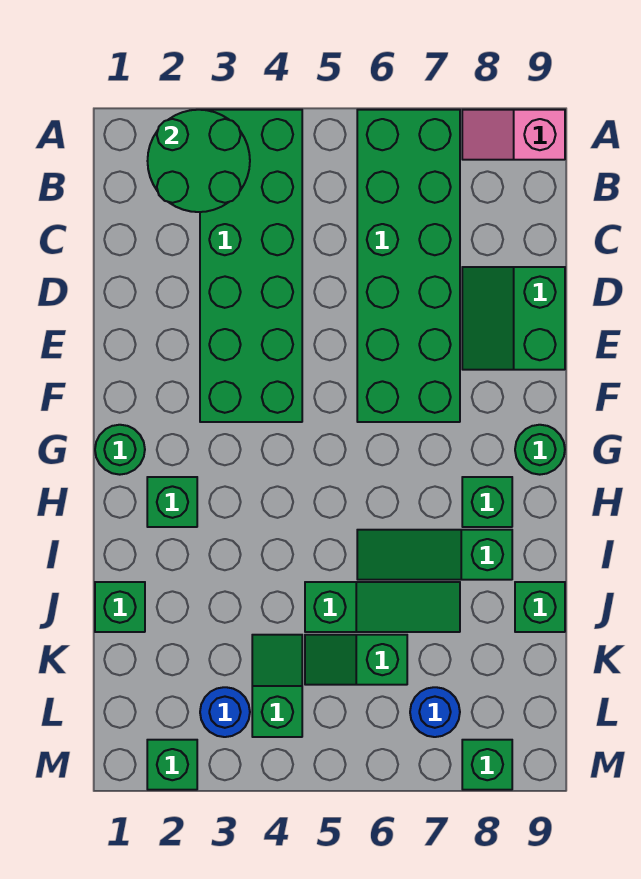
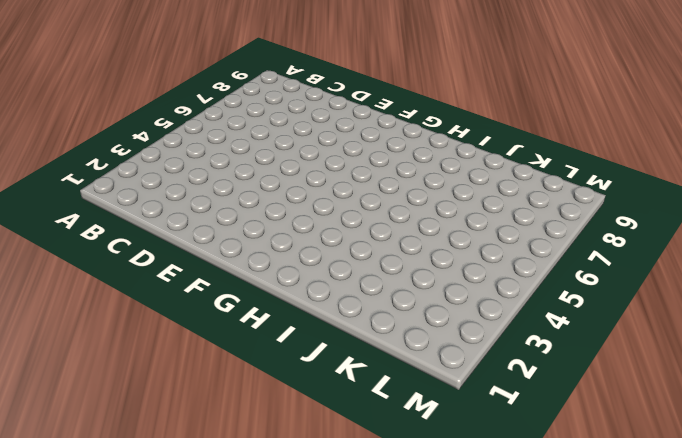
none -> green brick A3:F4 level 1
none -> green brick A6:F7 level 1
none -> pink slope A8:A9 level 1 top 9

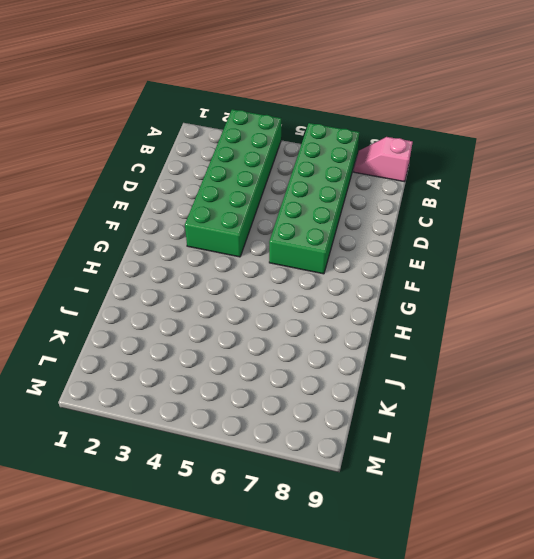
none -> green slope D8:E9 level 1 top 9
none -> green round brick G1 level 1
none -> green round brick G9 level 1

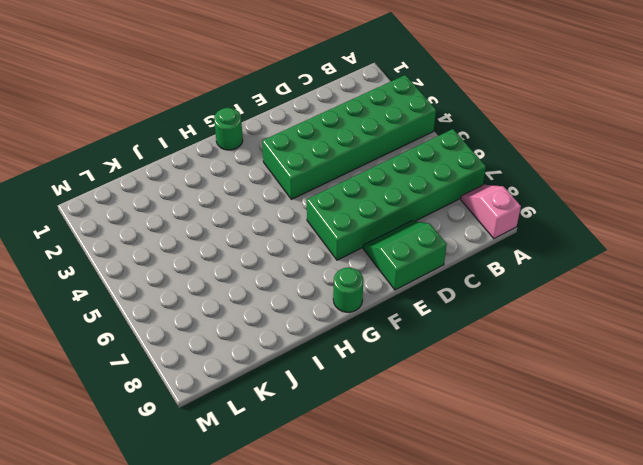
none -> green brick H2 level 1
none -> green brick H8 level 1
none -> green slope I6:I8 level 1 top 8

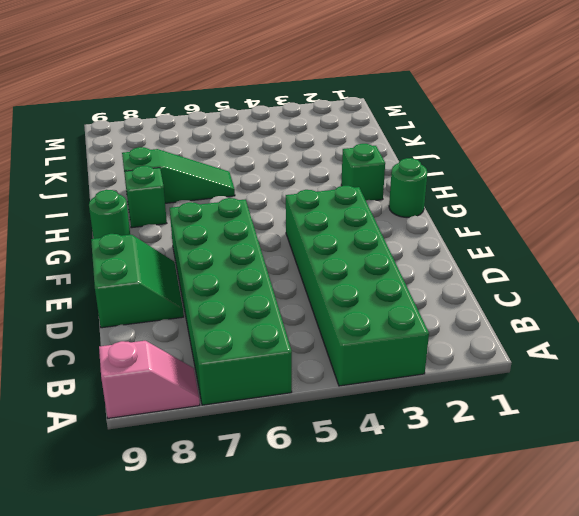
none -> green brick J1 level 1
none -> green slope J5:J7 level 1 top 5
none -> green brick J9 level 1

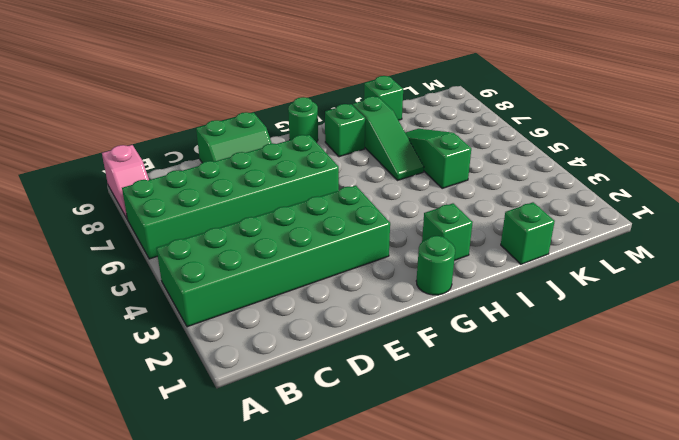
none -> green slope K4:L4 level 1 top L
none -> green slope K5:K6 level 1 top 6
none -> blue round brick L3 level 1

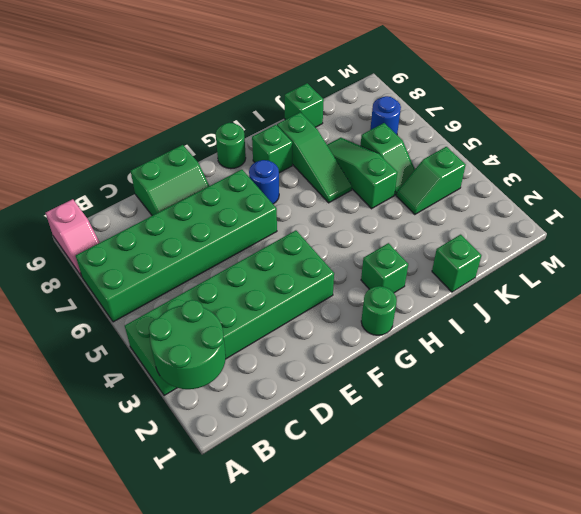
blue round brick G7 level 1 -> blue round brick L3 level 1
none -> green brick M2 level 1
none -> green brick M8 level 1

